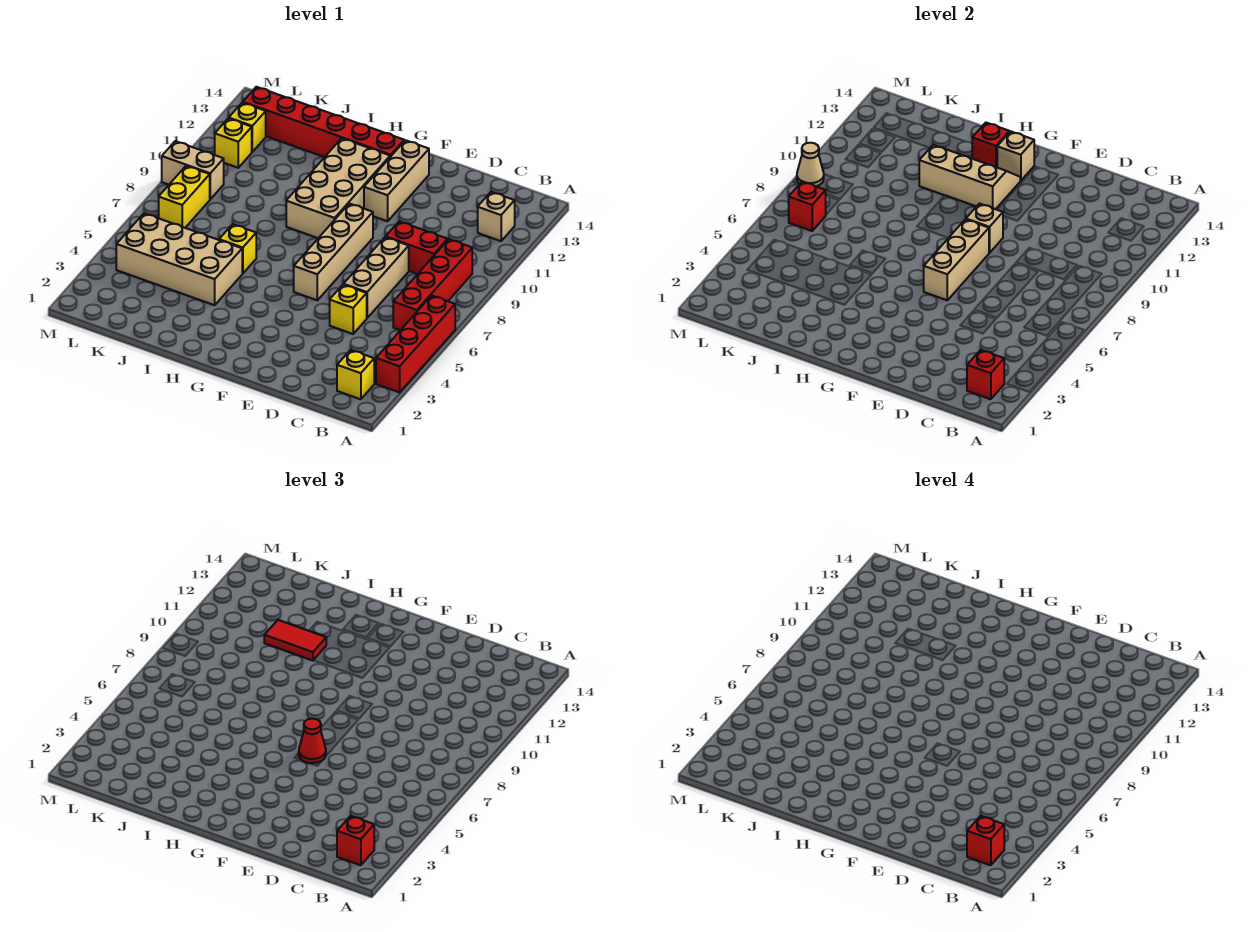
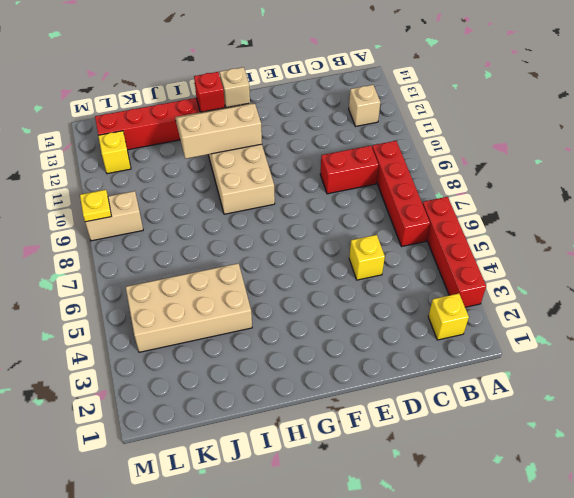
yellow plate M9 level 2 -> tan cone M9 level 2
none -> tan brick D6:D8 level 1
none -> tan brick F6:F9 level 1
none -> tan brick F11:F13 level 1

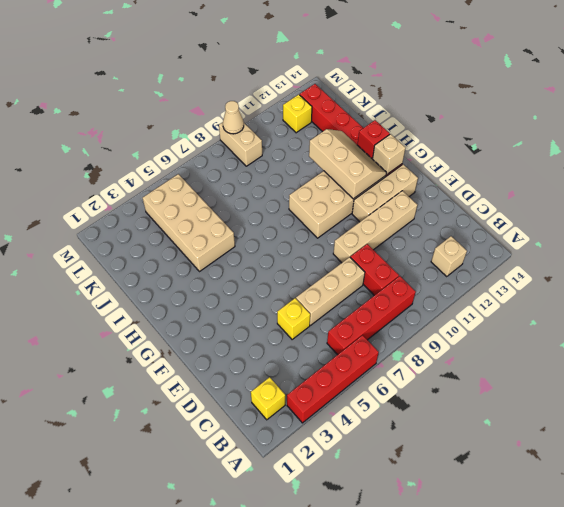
tan brick E9:E12 level 1 -> tan brick F6:F9 level 1
none -> yellow brick I6 level 1
none -> yellow brick L7:L8 level 1
none -> yellow brick L11 level 1

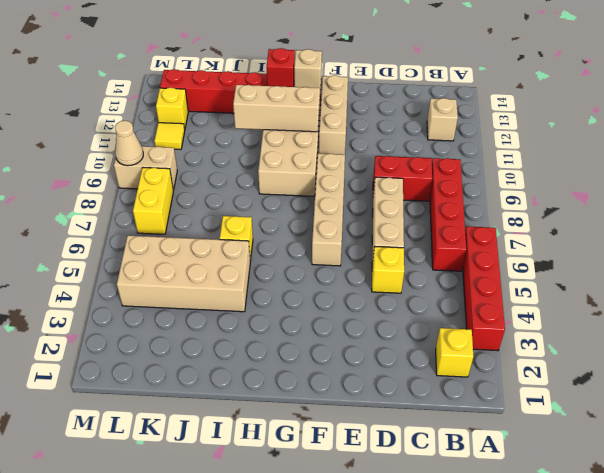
yellow tile L11 level 1 -> yellow brick L11 level 1
none -> red brick B2 level 2
none -> tan brick F6:F8 level 2
none -> tan brick F9 level 2

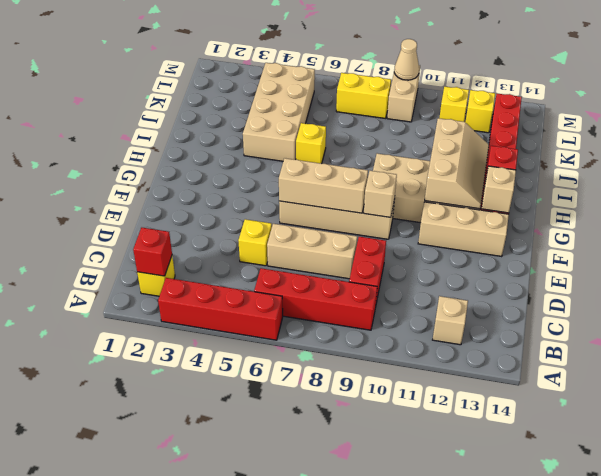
none -> red brick L7 level 2
none -> red brick B2 level 3
none -> red cone F6 level 3

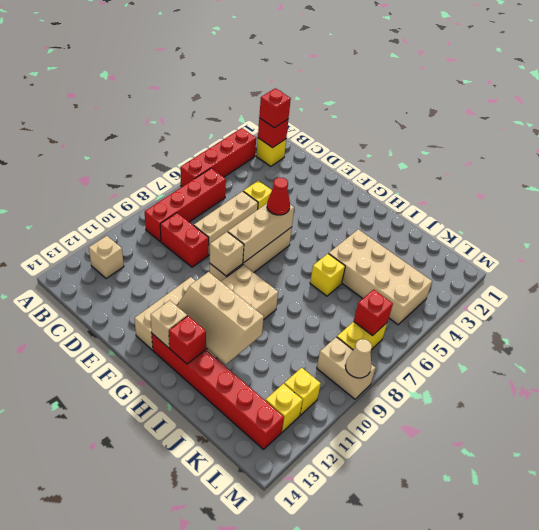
none -> red tile I11:J11 level 3
none -> red brick B2 level 4

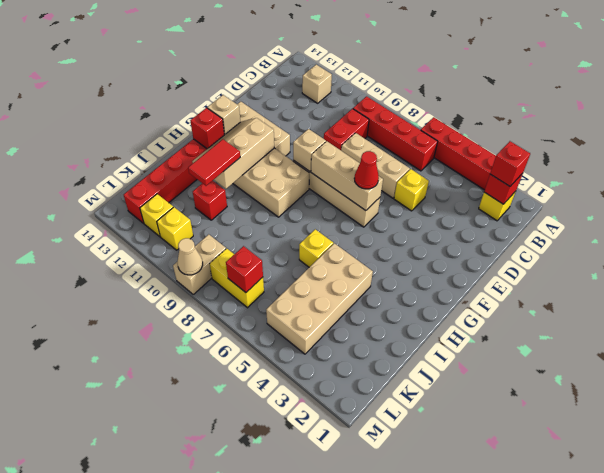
red brick J11 level 1 -> red brick B2 level 4

